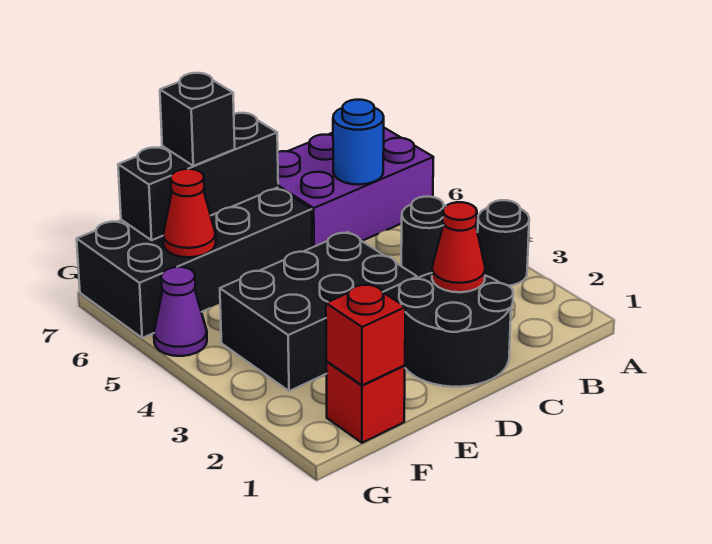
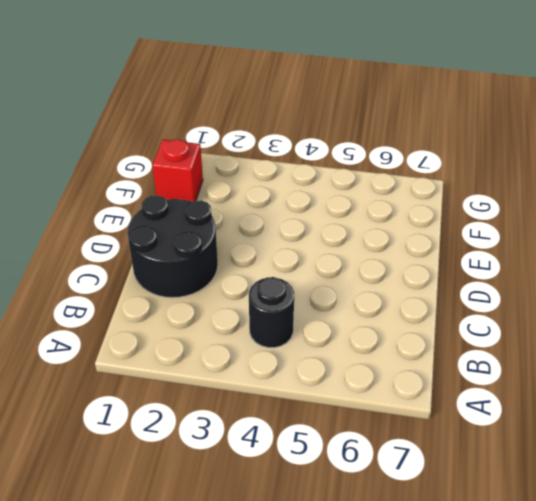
none -> black round brick A3 level 1
none -> purple brick A6:C7 level 1
none -> black brick D3:F4 level 1

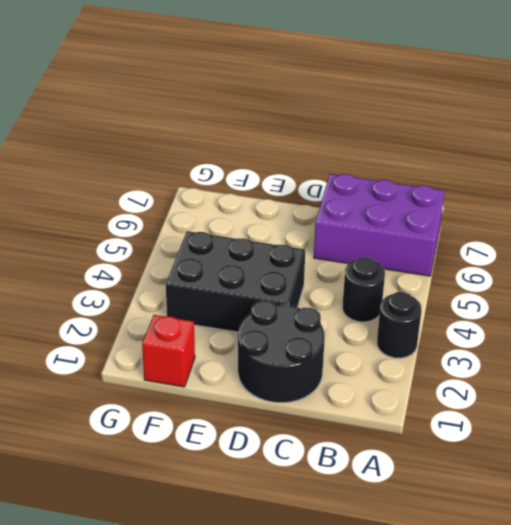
none -> black brick D6:G7 level 1
none -> purple cone G5 level 1
none -> blue round brick B6 level 2

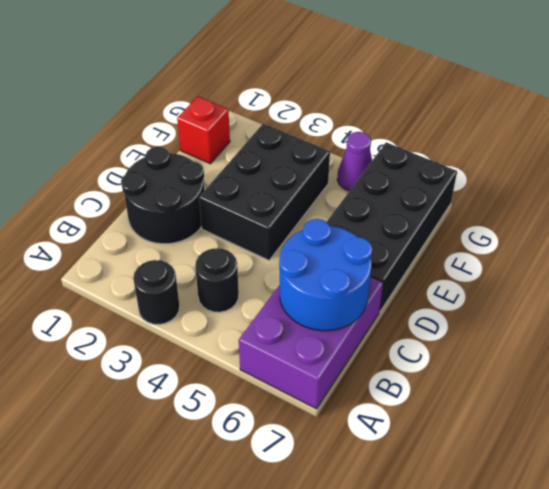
blue round brick B6:C7 level 2 -> blue round brick B6 level 2
none -> red cone C2 level 2
none -> black brick D7:F7 level 2
none -> red brick F1 level 2

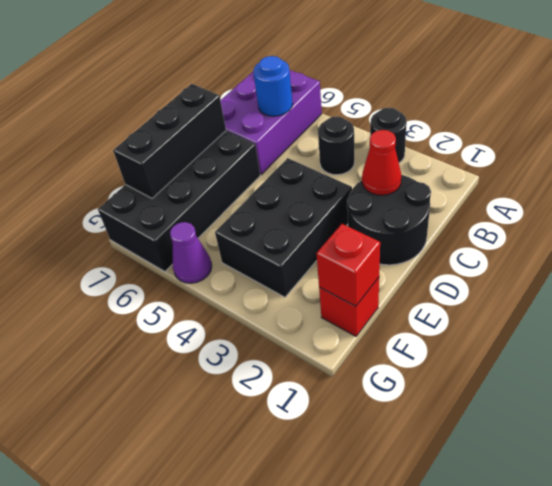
none -> red cone F6 level 2
none -> black brick E7 level 3

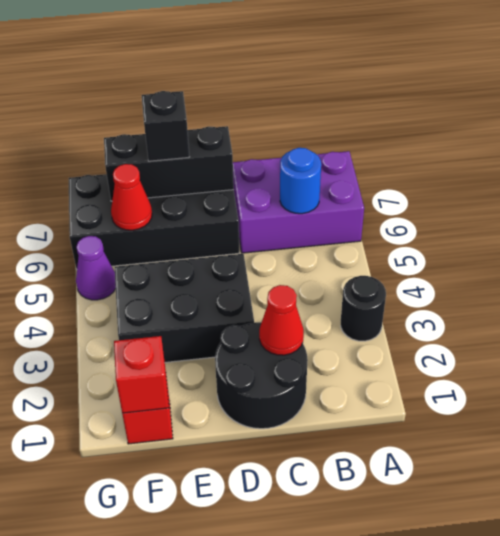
none -> black round brick B4 level 1

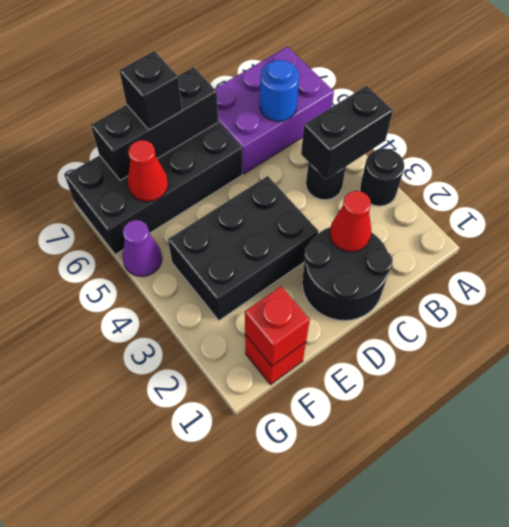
black brick A4:B4 level 2 -> none

